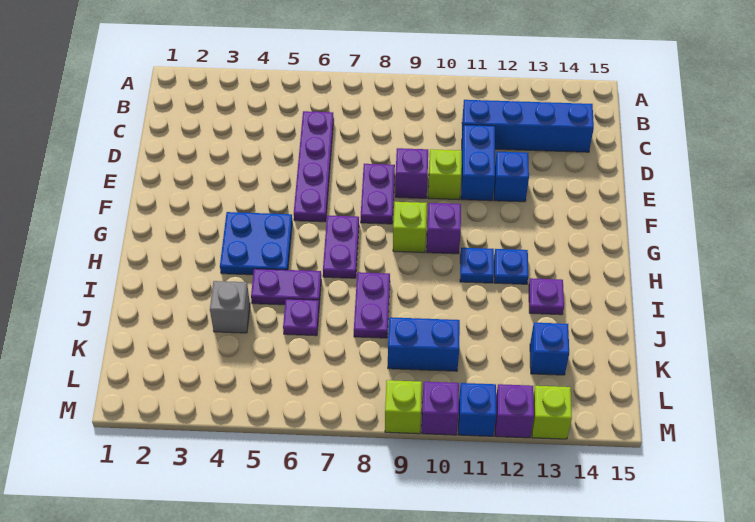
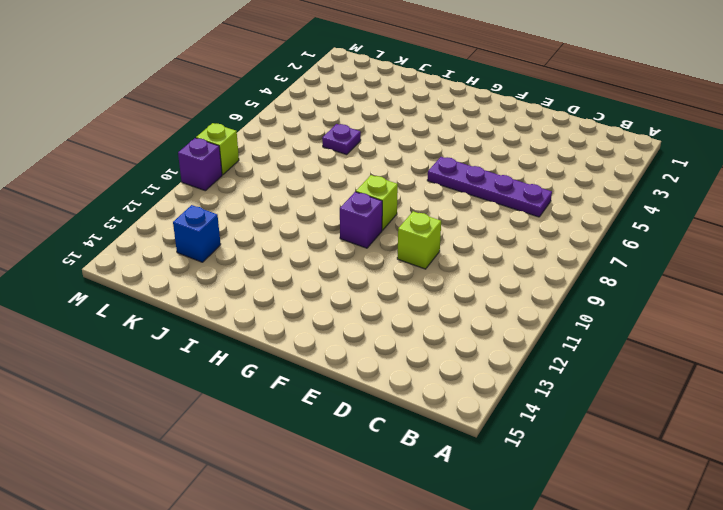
none -> blue brick C11:C14 level 1
none -> blue brick D11:E11 level 1
none -> purple plate E8:F8 level 1

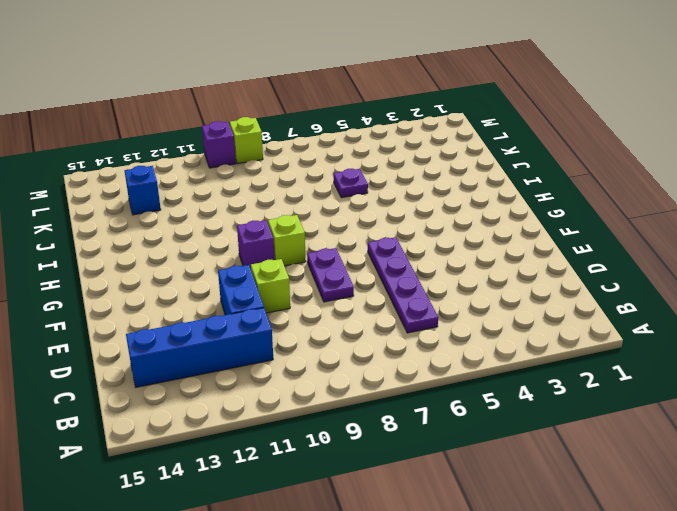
none -> purple brick E9 level 1
none -> blue brick E12 level 1
none -> blue plate G4:H5 level 1

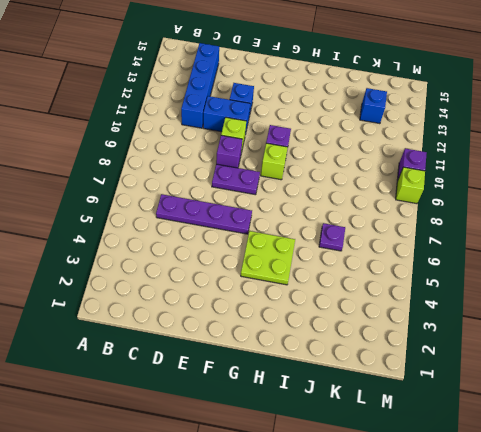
lime plate G4:H5 level 1 -> blue plate G4:H5 level 1
none -> purple plate G7:H7 level 1
none -> blue plate H11 level 1
none -> blue plate H12 level 1

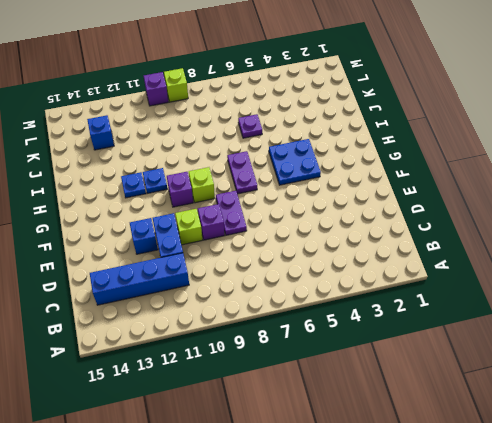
none -> purple plate C6:F6 level 1
none -> purple plate I5:I6 level 1
none -> purple plate I8:J8 level 1

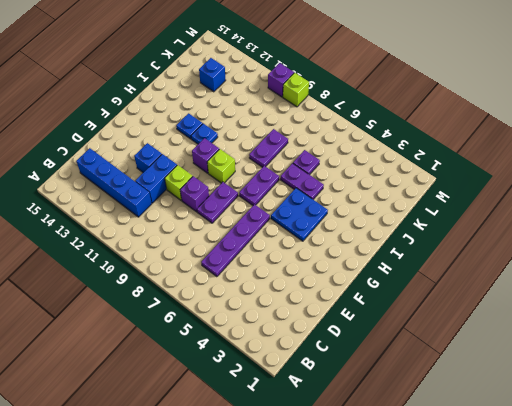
none -> purple plate I13 level 1
none -> grey brick J4 level 1
none -> blue brick K9:K10 level 1

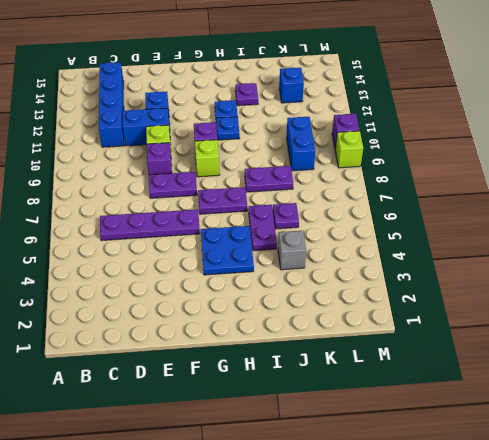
none -> blue brick M11 level 1
none -> purple brick M12 level 1
none -> lime brick M13 level 1

